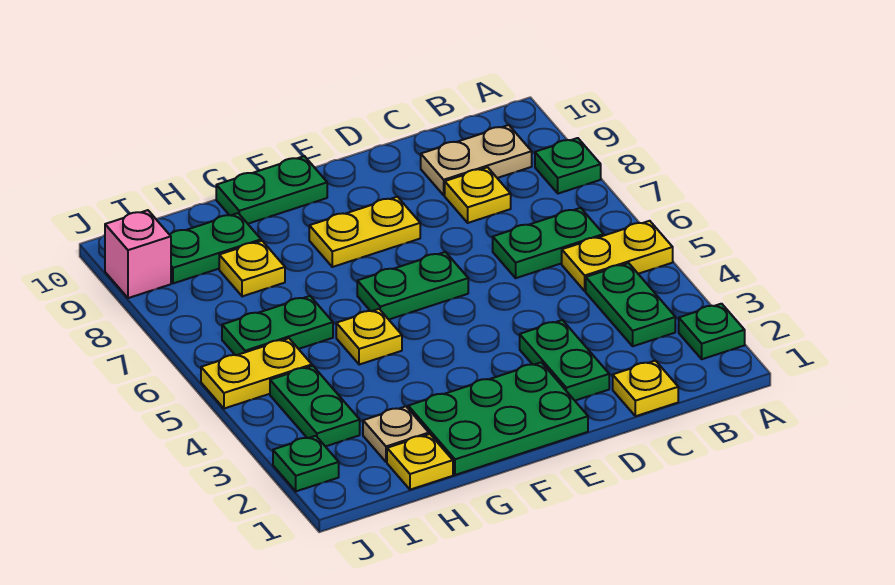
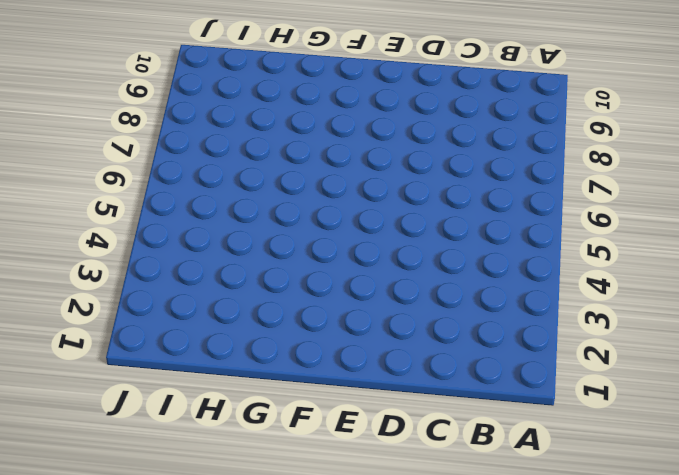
none -> green plate A2 level 1
none -> yellow plate A5:B5 level 1
none -> green plate A8 level 1

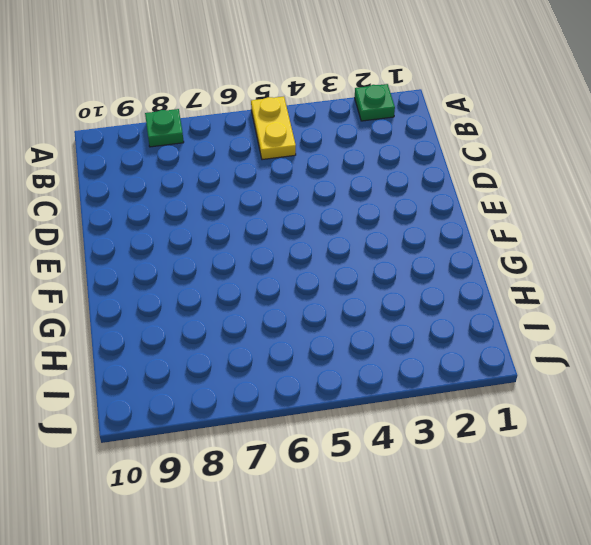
none -> green plate B3:B4 level 1
none -> green plate B6:C6 level 1
none -> tan plate B9:C9 level 1

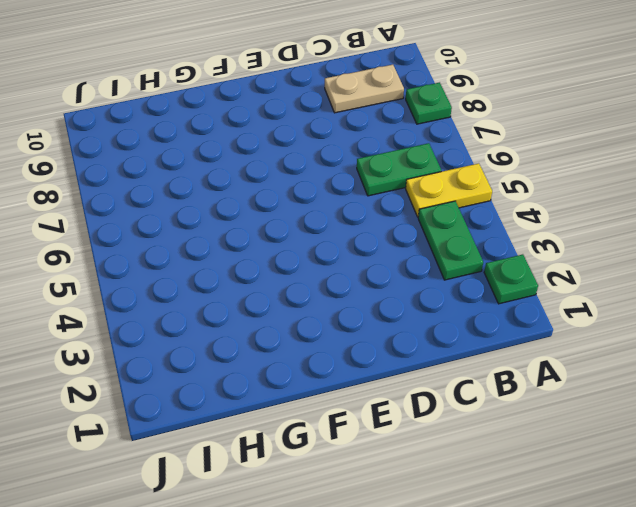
none -> yellow plate C1 level 1
none -> yellow plate C8 level 1
none -> green plate D2:D3 level 1

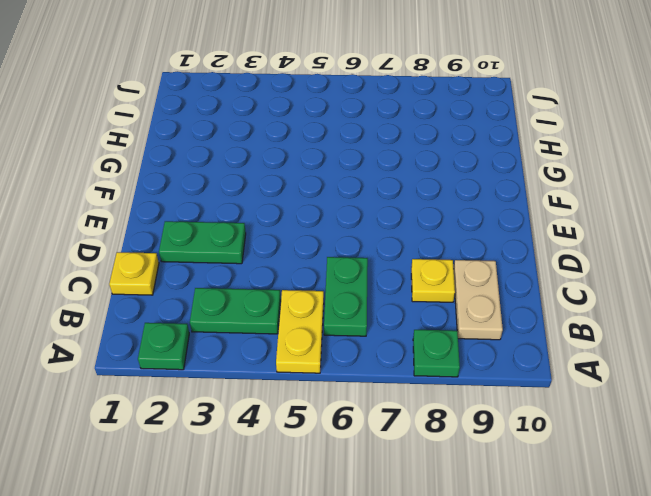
none -> green plate E1:G2 level 1
none -> green plate E6:F6 level 1
none -> yellow plate E8:F8 level 1

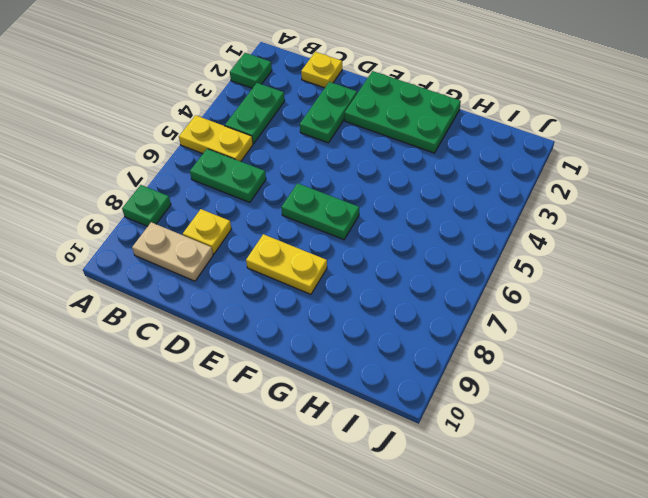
none -> green plate F10:G10 level 1
none -> yellow plate G5 level 1
none -> yellow plate H1 level 1

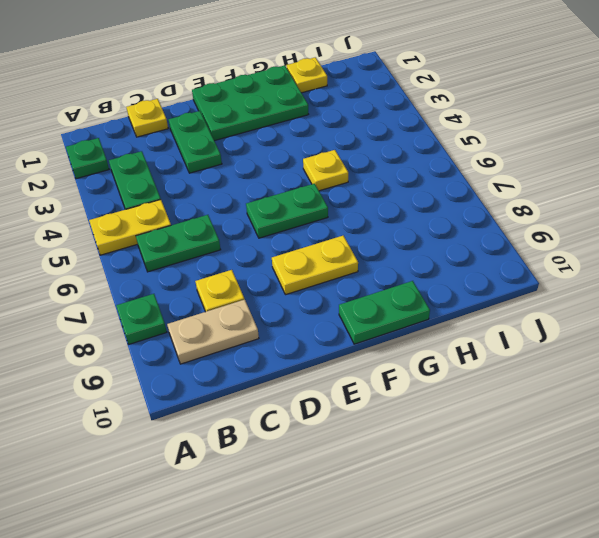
none -> tan plate H2 level 1
none -> green plate H6:I6 level 1
none -> yellow plate H8 level 1

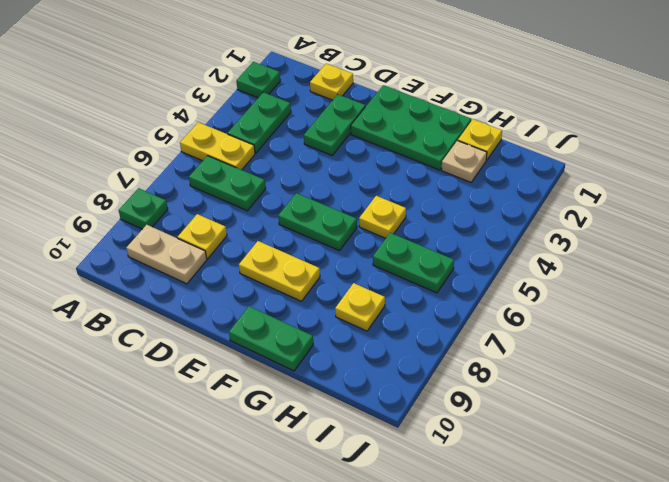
none -> green plate H9:I9 level 1
none -> green plate I3:I4 level 1
none -> yellow plate I5:J5 level 1

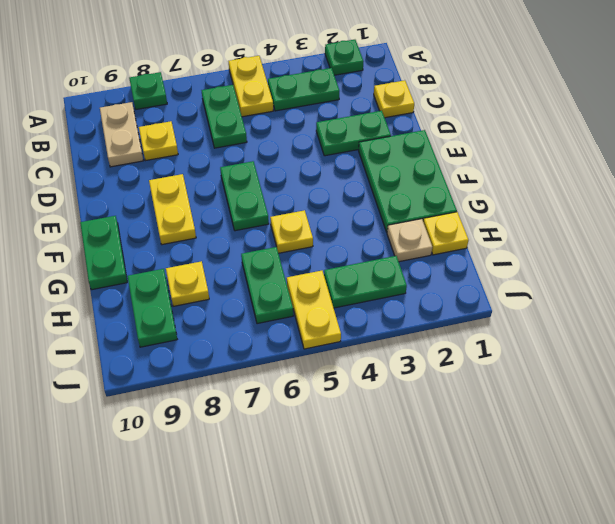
none -> green plate J2 level 1
none -> pink brick J9 level 1

